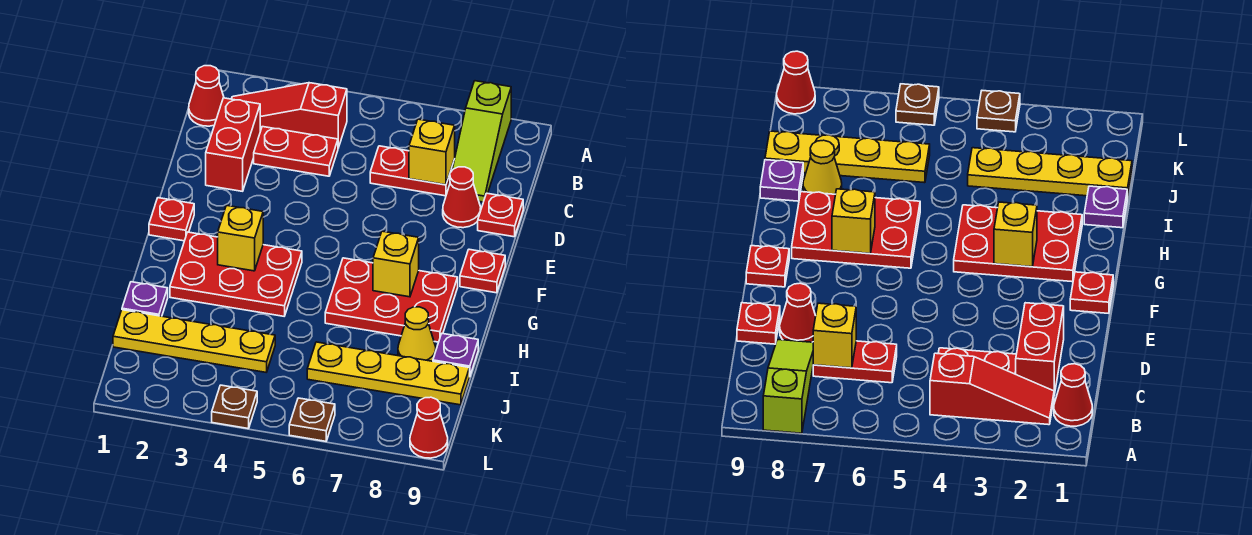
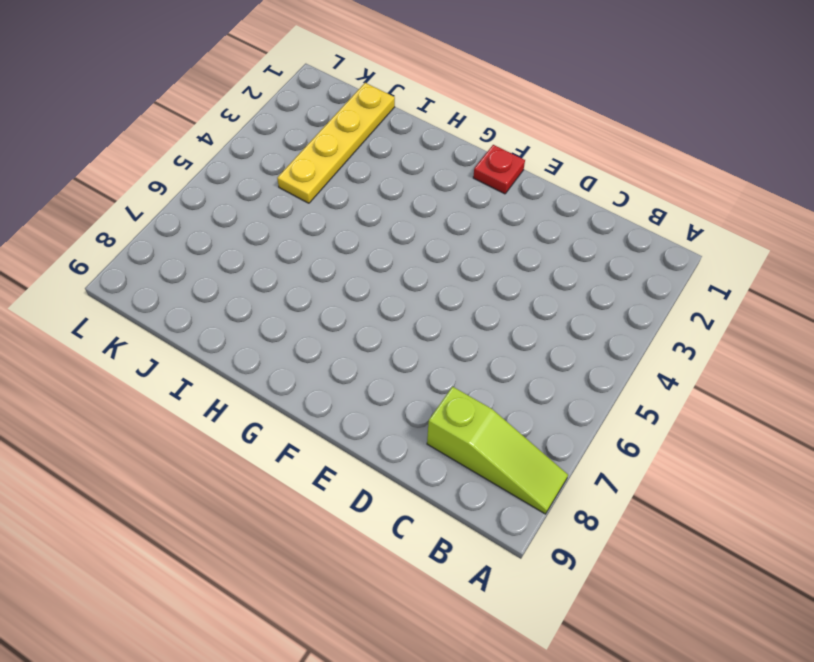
lime slope A8:C8 level 1 top C -> lime slope A8:C8 level 1 top A
none -> red cone B1 level 1
none -> red slope B2:B4 level 1 top 4
none -> red brick C2:D2 level 1

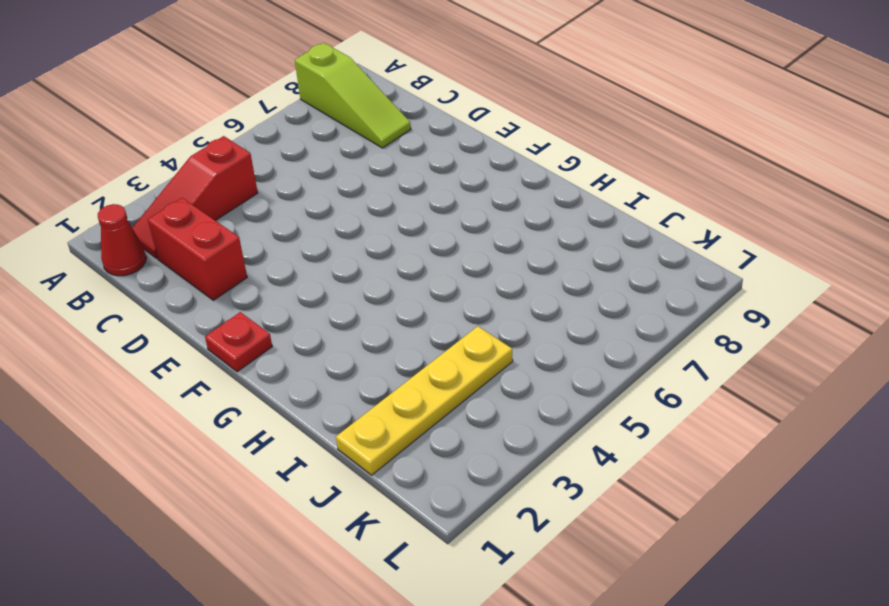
none -> red plate C3:C4 level 1
none -> red plate C6:C7 level 1
none -> red cone D8 level 1

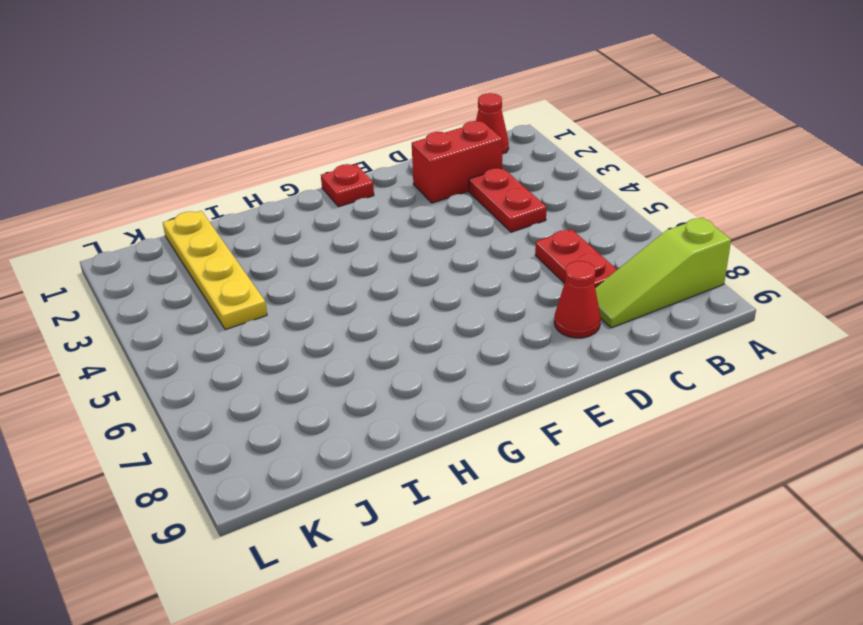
none -> red slope B2:B4 level 1 top 4
none -> red plate D9 level 1
none -> red plate F9 level 1

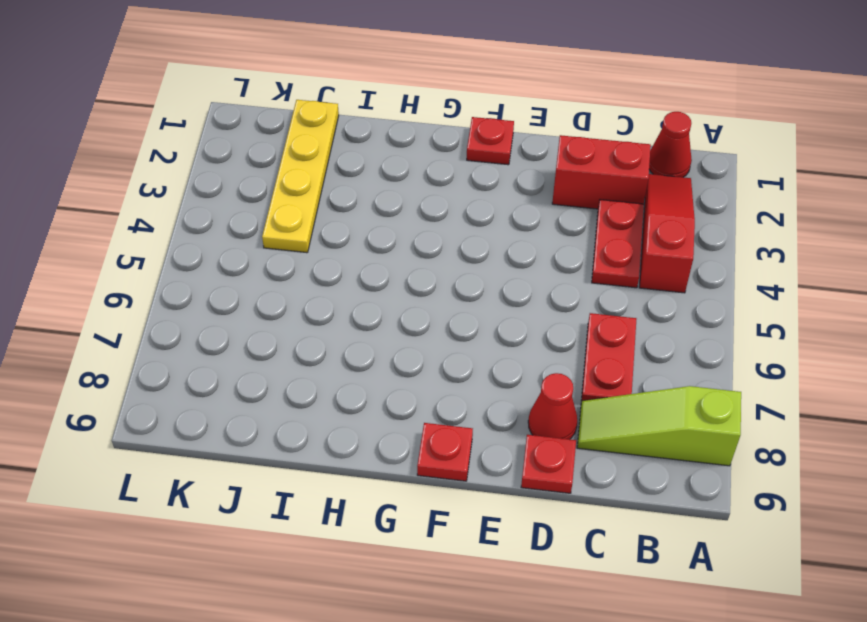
none -> red plate G2:H4 level 1
none -> red plate G6:H8 level 1
none -> purple plate I1 level 1

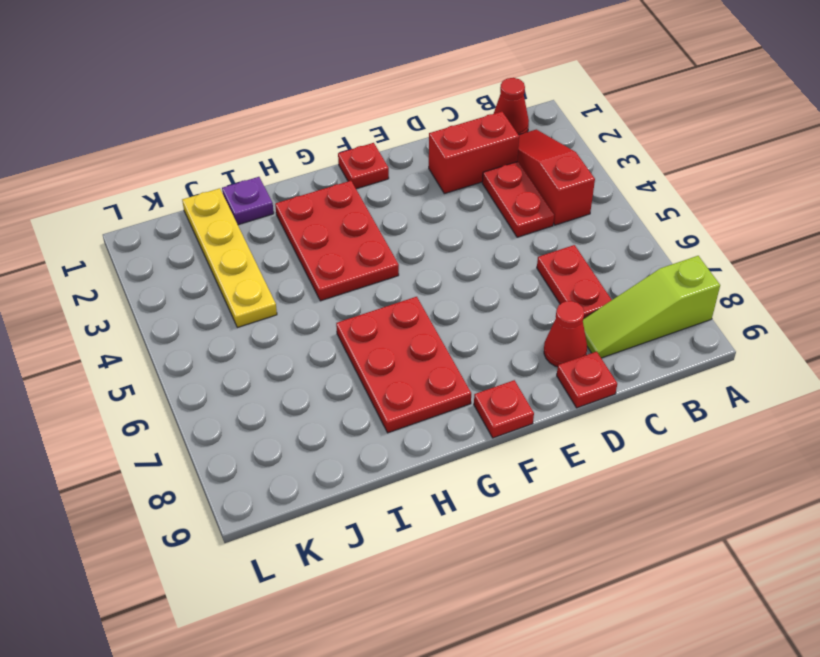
none -> yellow cone I8 level 1
none -> purple plate I9 level 1
none -> yellow plate J6:J9 level 1

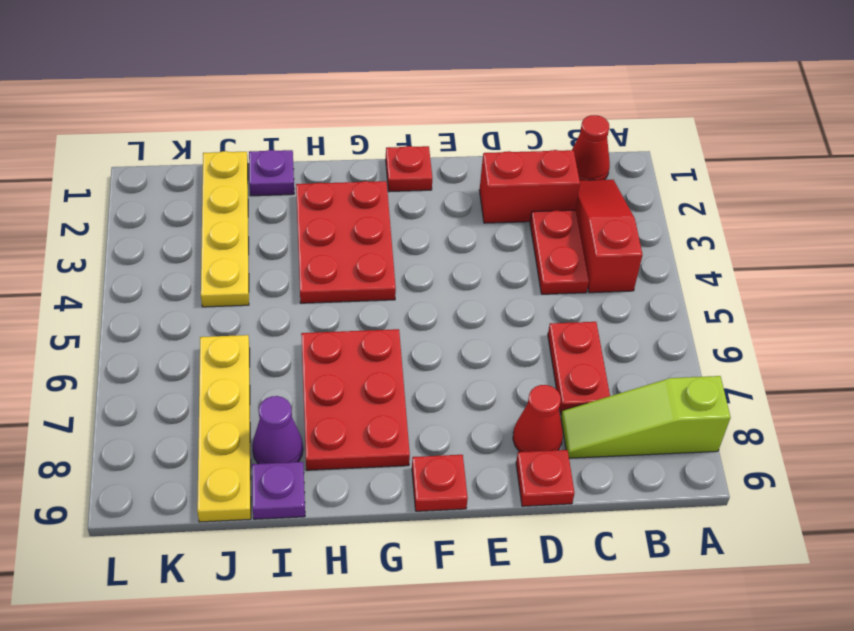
purple cone I8 level 1 -> yellow cone I8 level 1
none -> brown plate L4 level 1
none -> brown plate L6 level 1
none -> red cone L9 level 1

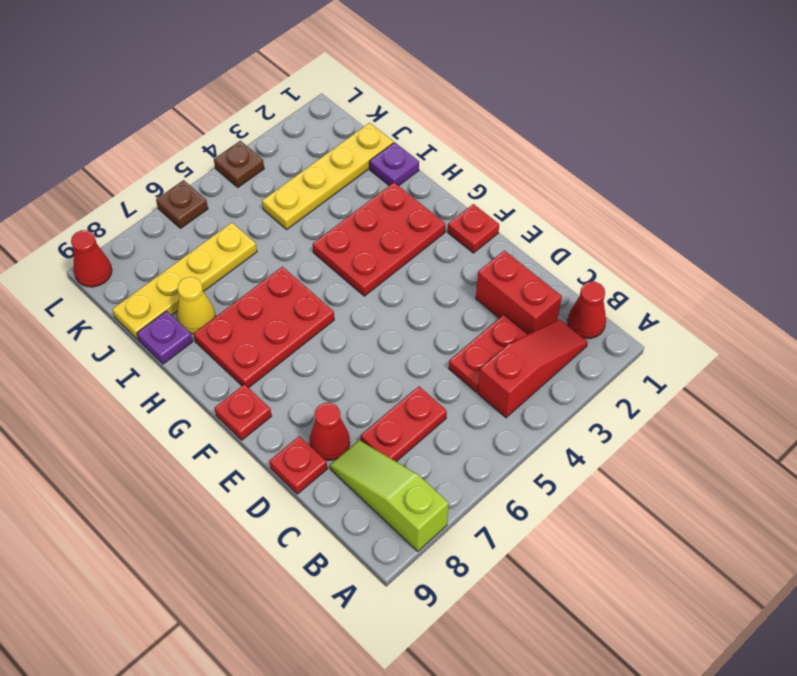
none -> yellow brick C7 level 2
none -> yellow brick G3 level 2
none -> yellow brick G7 level 2

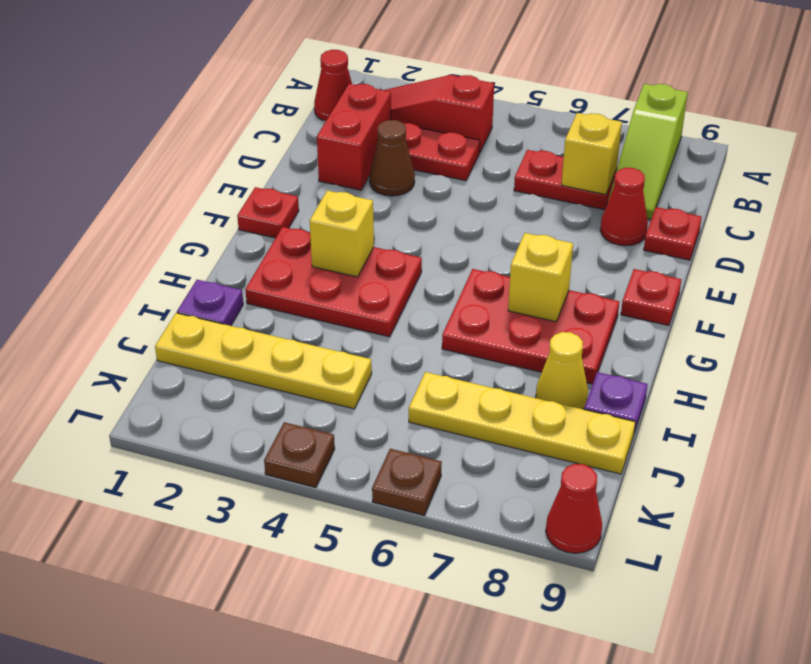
brown cone D3 level 1 -> none

